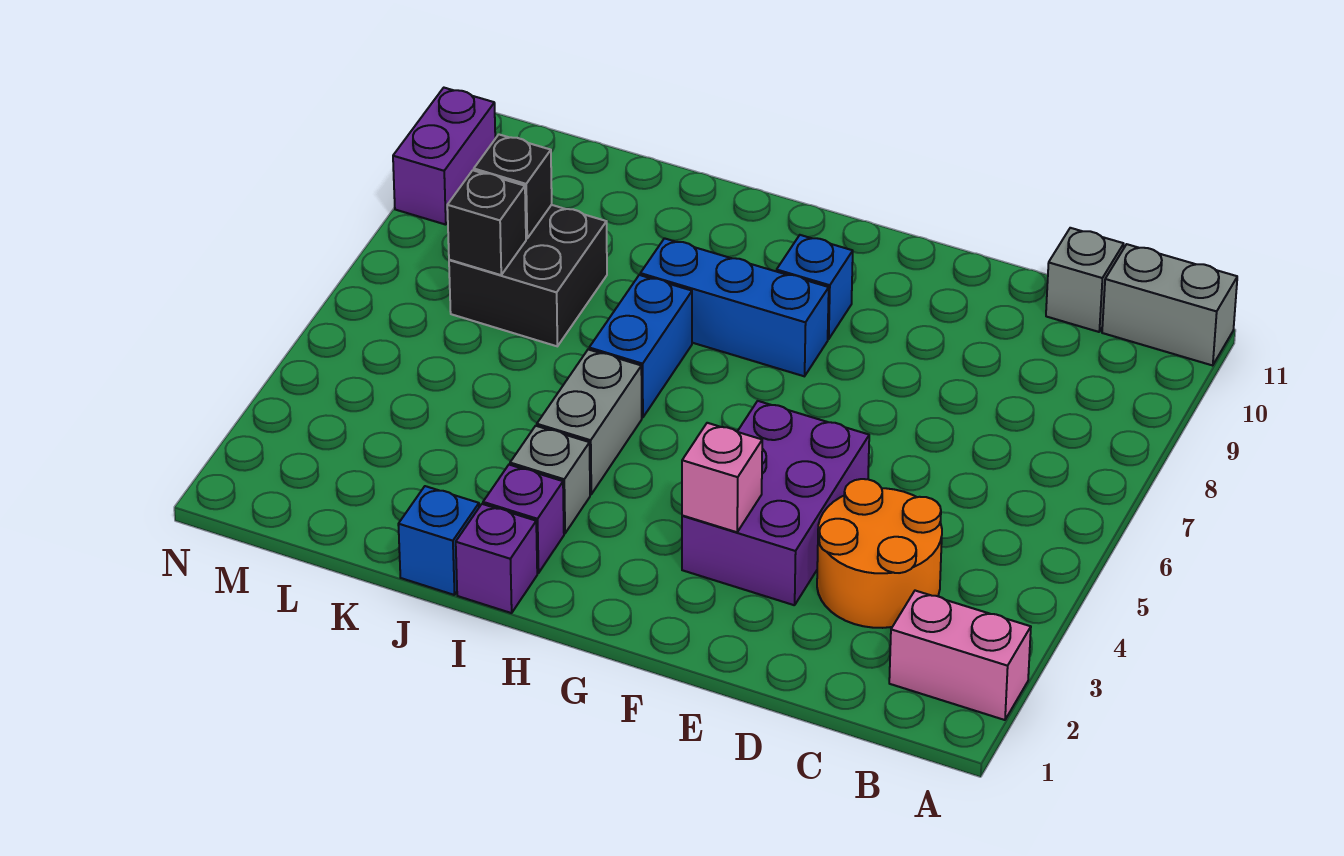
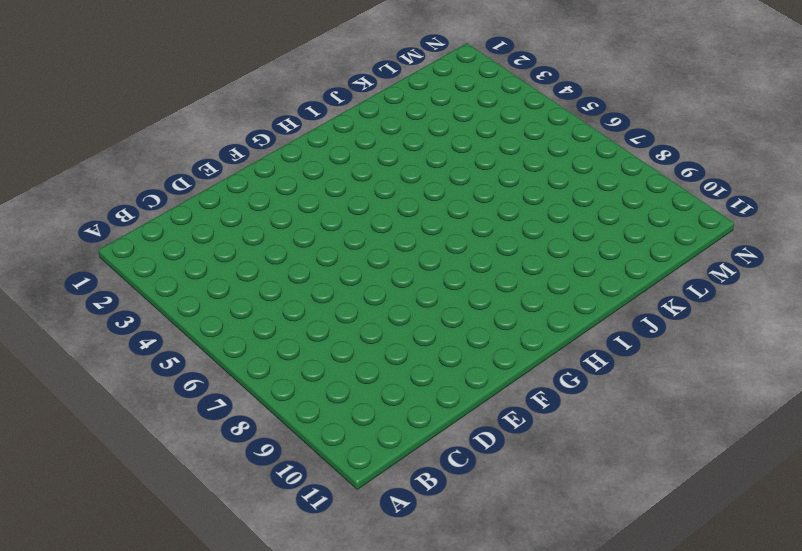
none -> pink brick A2:B2 level 1
none -> grey brick A11:B11 level 1
none -> orange round brick C3:D4 level 1

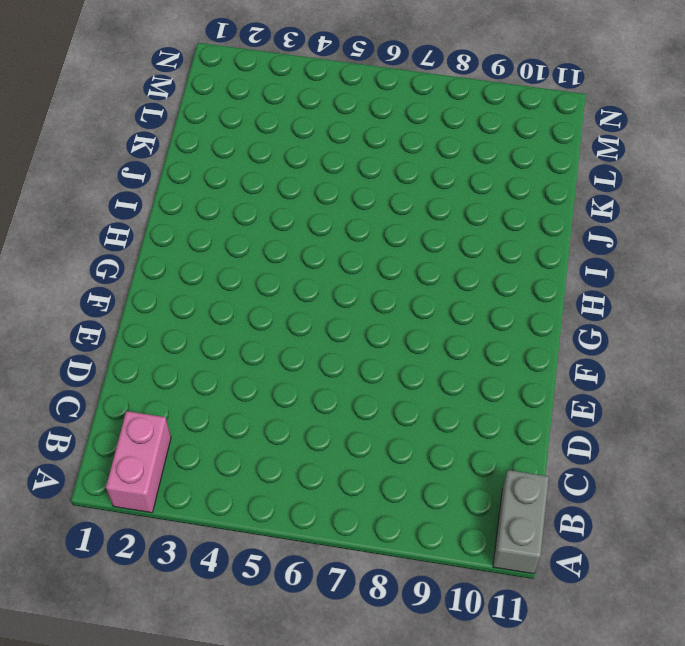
none -> orange round brick C3:D4 level 1
none -> grey brick C11 level 1
none -> purple brick E3:F5 level 1

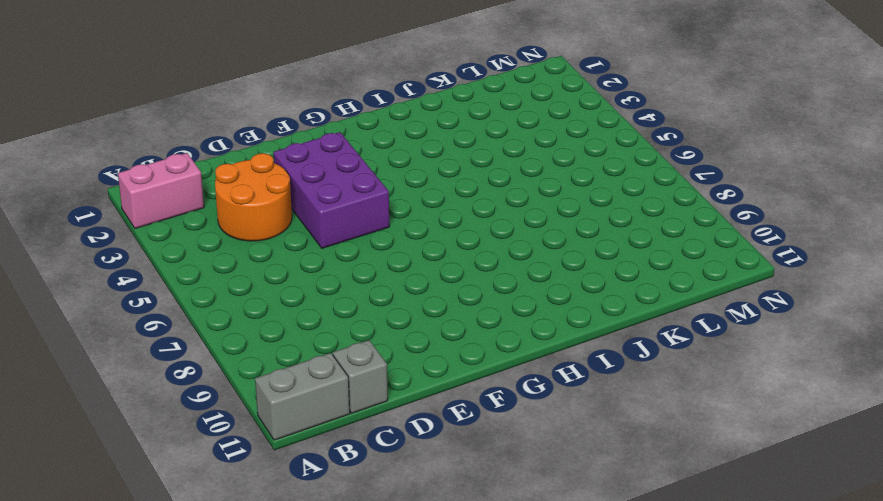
none -> blue brick G8:I8 level 1
none -> blue brick G9 level 1
none -> purple brick I1 level 1

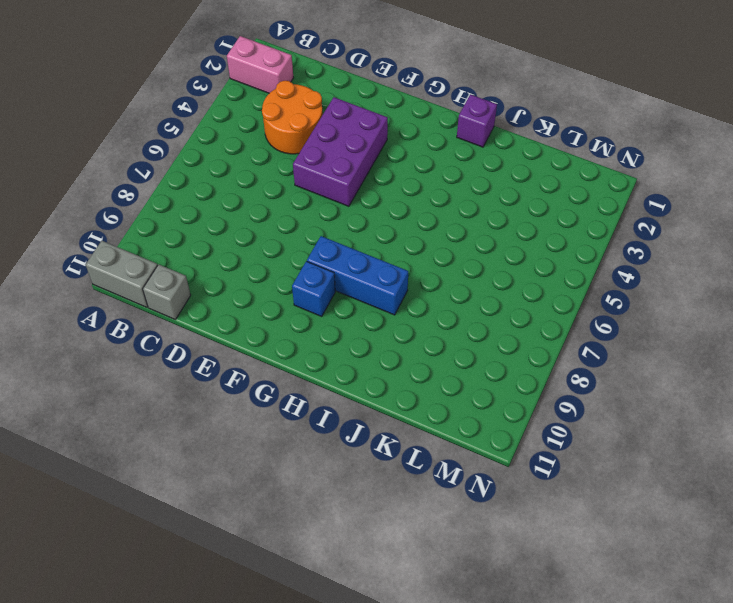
none -> purple brick I2 level 1
none -> grey brick I3 level 1
none -> grey brick I4:I5 level 1

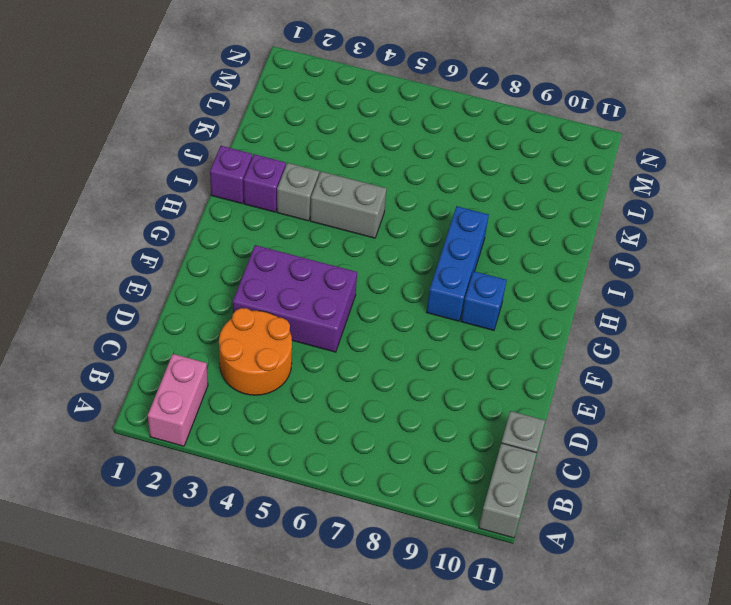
none -> blue brick I6:I7 level 1
none -> blue brick J1 level 1
none -> black brick K7:L8 level 1

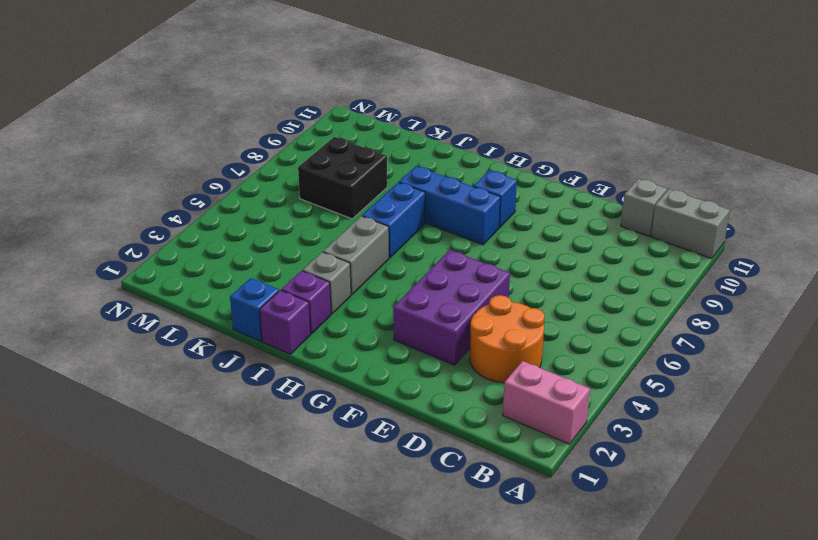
none -> purple brick N9:N10 level 1
none -> pink brick F3 level 2
none -> black brick L7 level 2

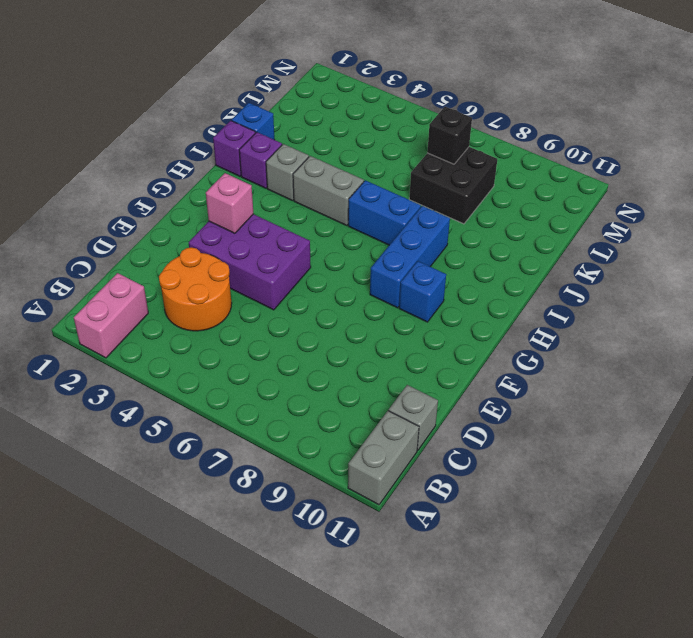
none -> purple brick N9:N10 level 1
none -> black brick L8 level 2

